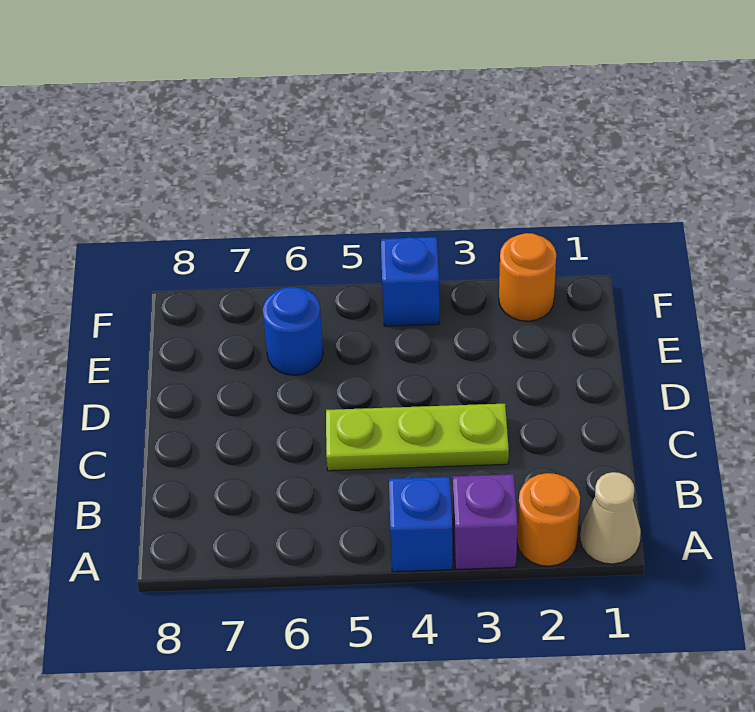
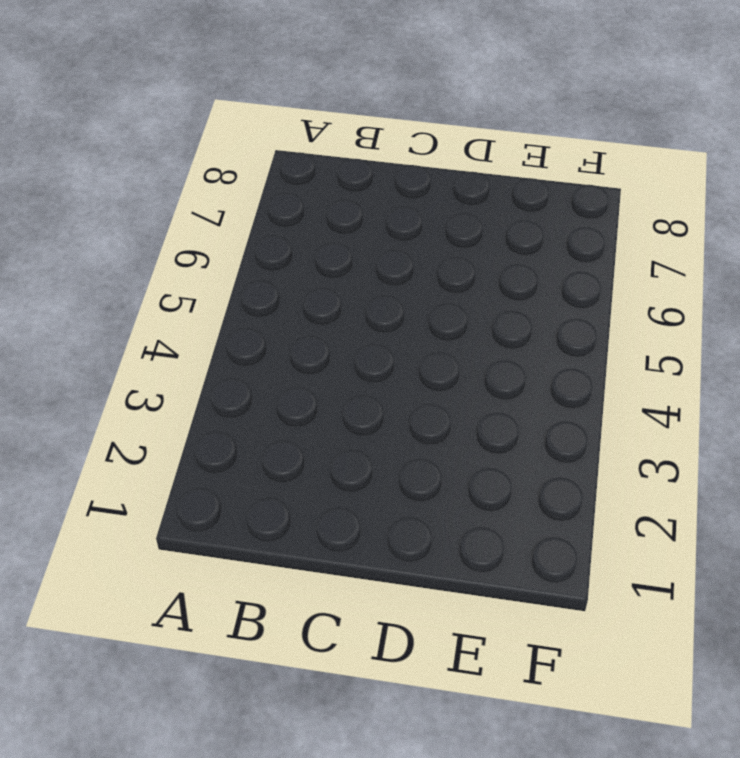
none -> tan cone A1 level 1
none -> orange round brick A2 level 1

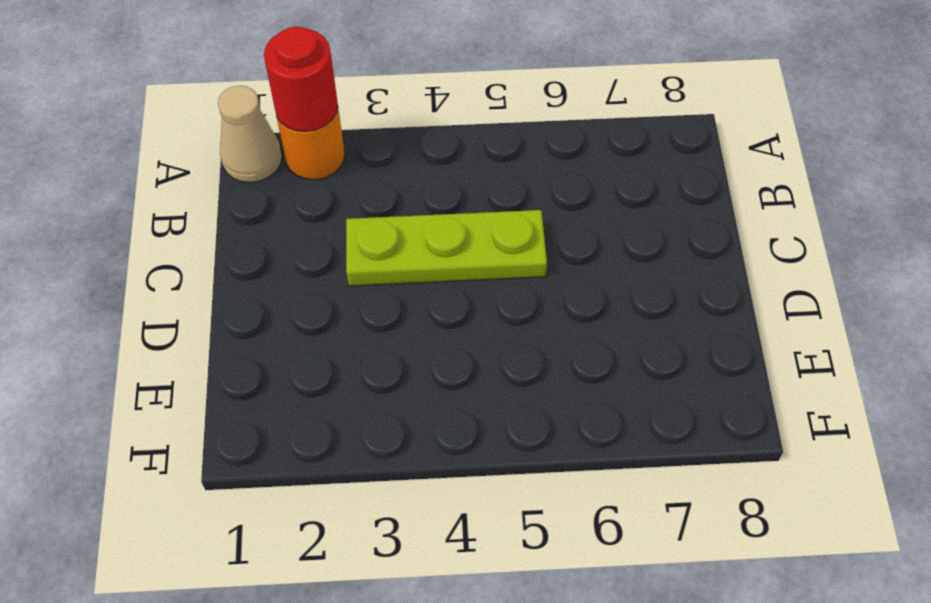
red round brick A2 level 2 -> none
none -> purple brick A3 level 1
none -> blue brick A4 level 1

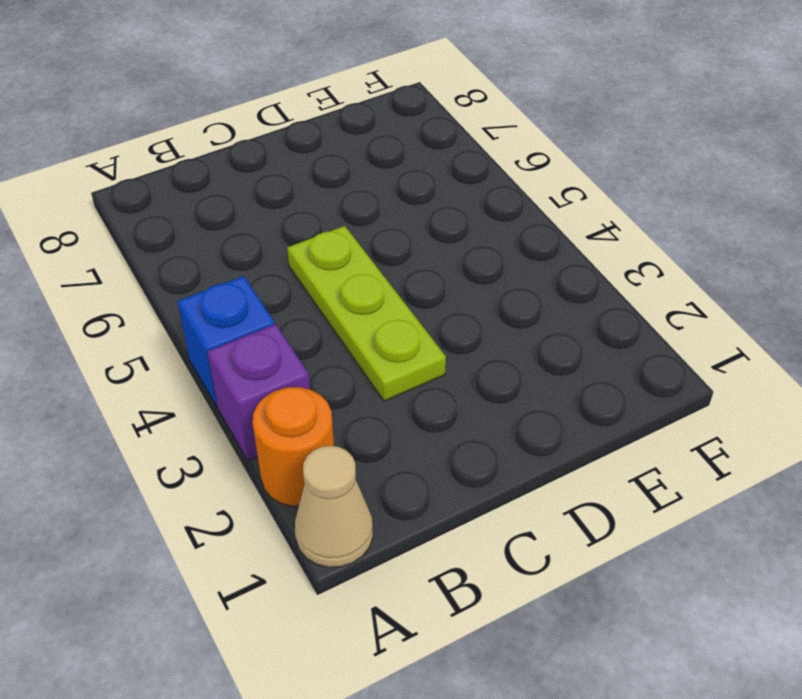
none -> blue round brick E6 level 1
none -> orange round brick F2 level 1

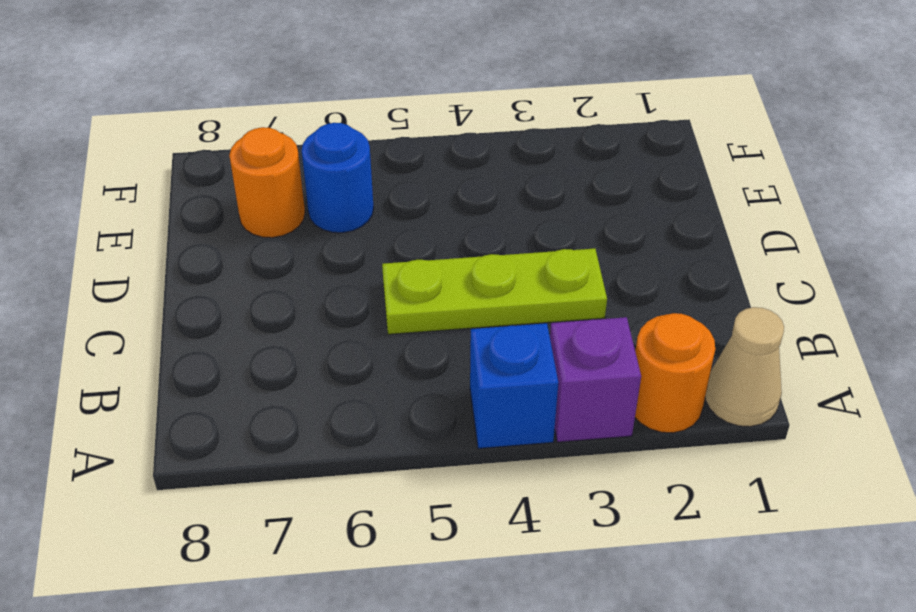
orange round brick E7 level 1 -> orange round brick F2 level 1
none -> blue brick F4 level 1

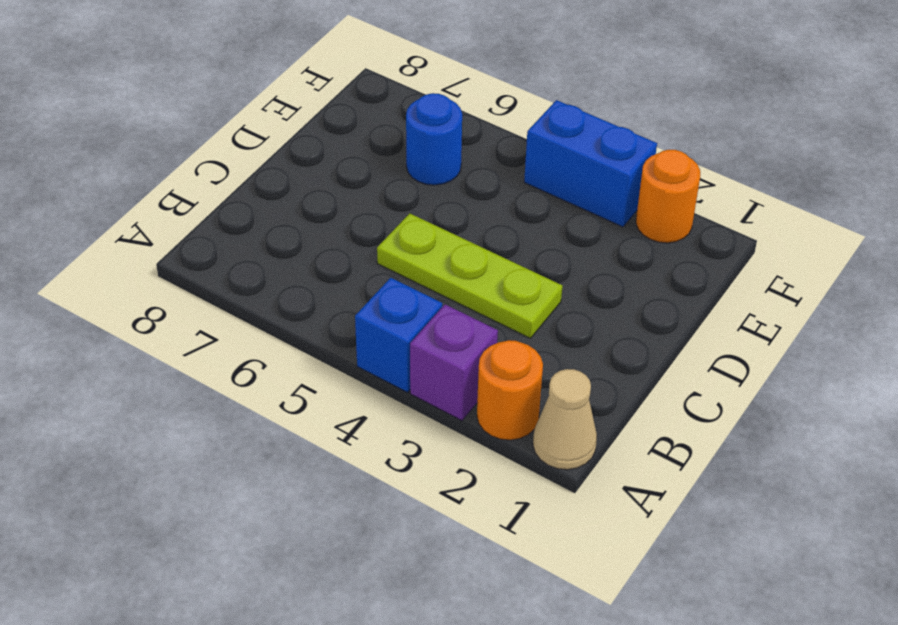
blue brick F3:F4 level 1 -> blue brick F4 level 1

